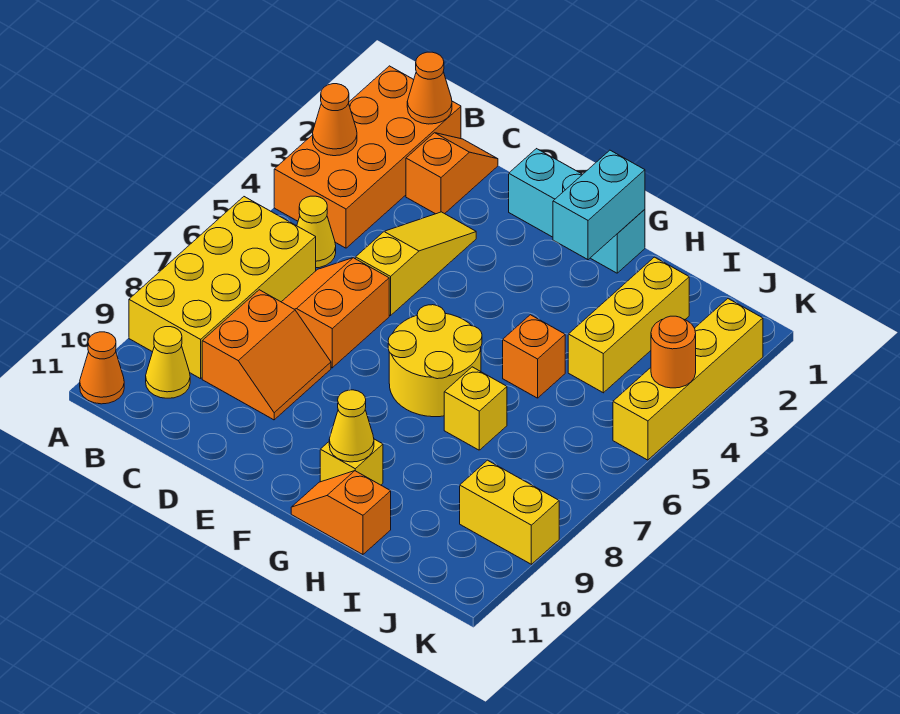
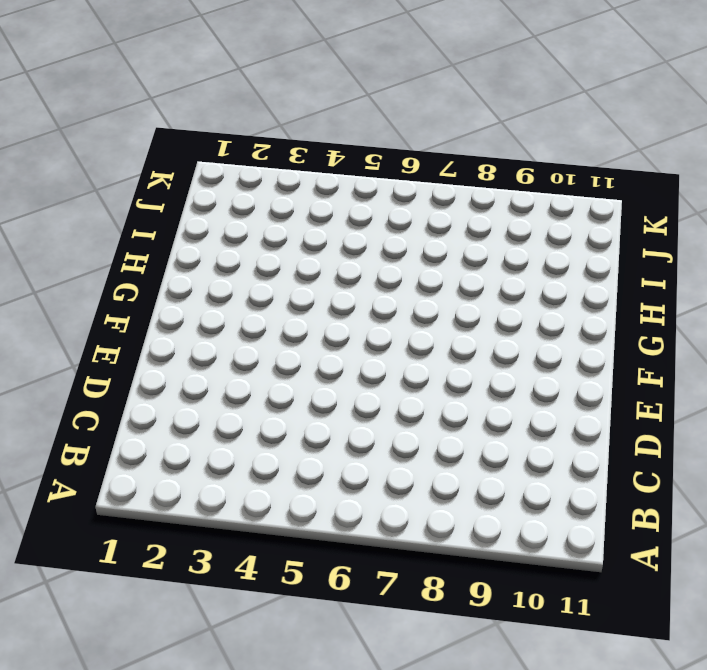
none -> orange brick A1:B4 level 1
none -> yellow brick A6:B9 level 1
none -> orange cone A11 level 1

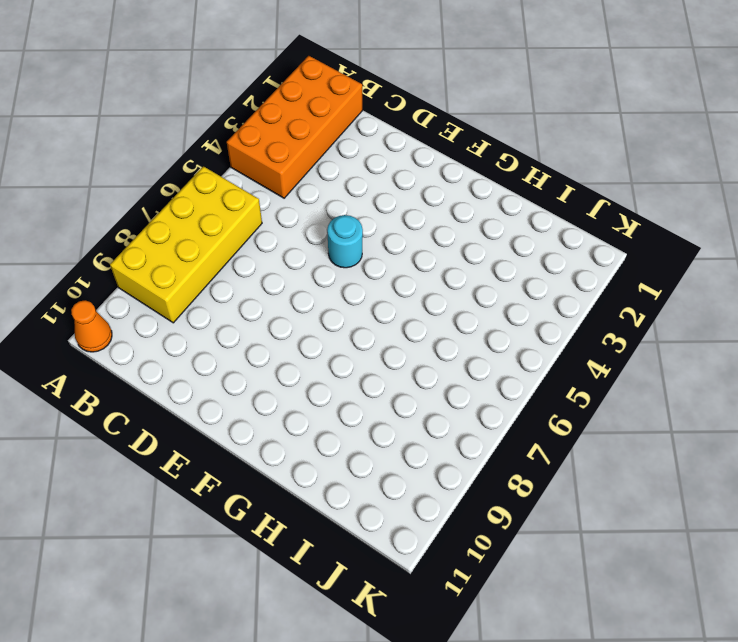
cyan round brick E5 level 1 -> none
none -> yellow cone B5 level 1
none -> yellow cone B10 level 1
none -> orange slope C1:C2 level 1 top 2

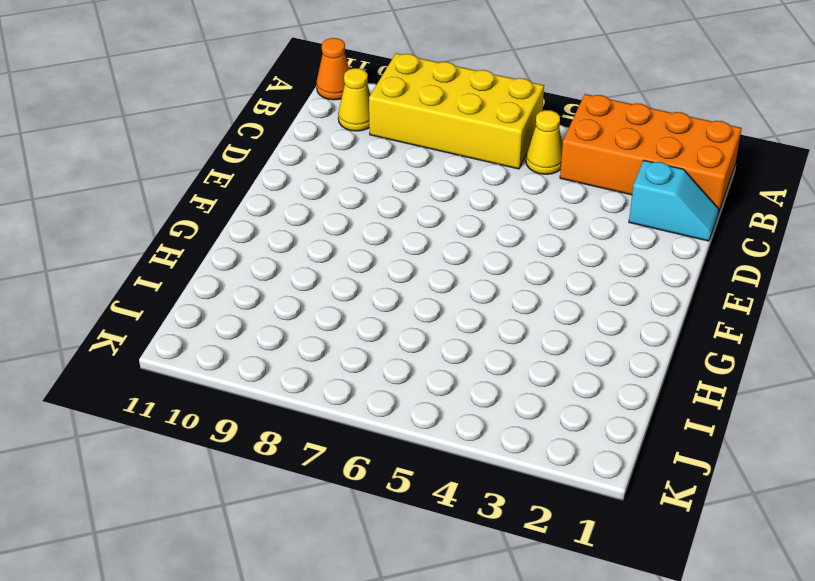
cyan slope C1:C2 level 1 top 2 -> orange slope C1:C2 level 1 top 2
none -> orange slope C6:D7 level 1 top D
none -> orange slope C8:D9 level 1 top C
none -> yellow slope D3:D5 level 1 top 5

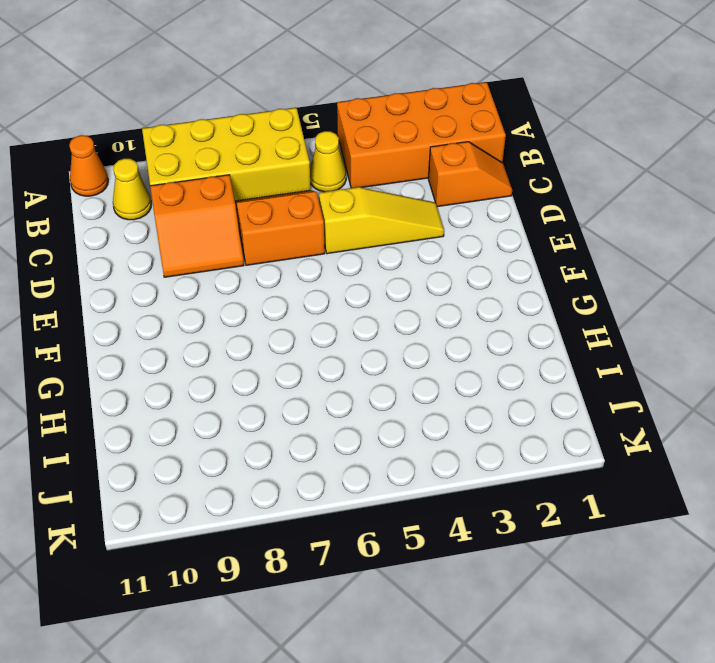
none -> cyan brick E1:G1 level 1
none -> yellow round brick F6:G7 level 1
none -> yellow brick G10 level 1

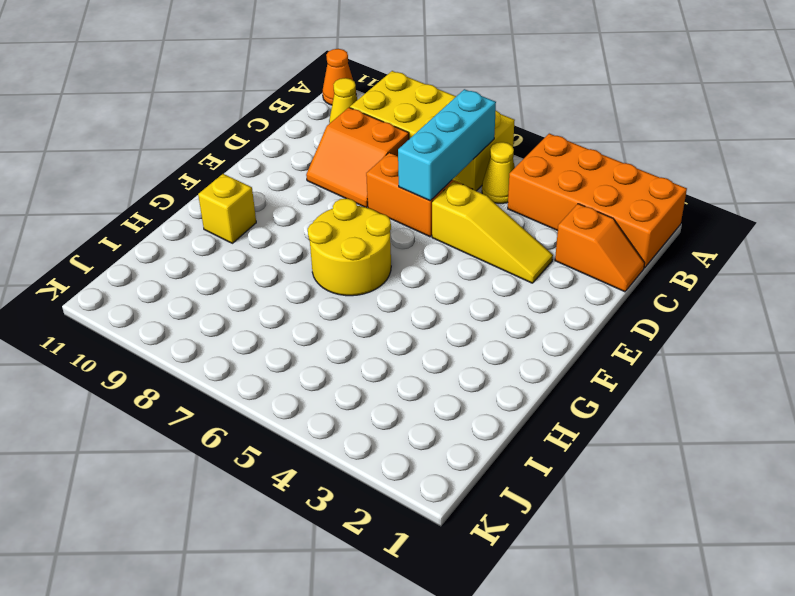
cyan brick B6:D6 level 2 -> cyan brick E1:G1 level 1
none -> orange slope G11:H11 level 1 top H
none -> orange brick H5 level 1
none -> yellow brick H7 level 1

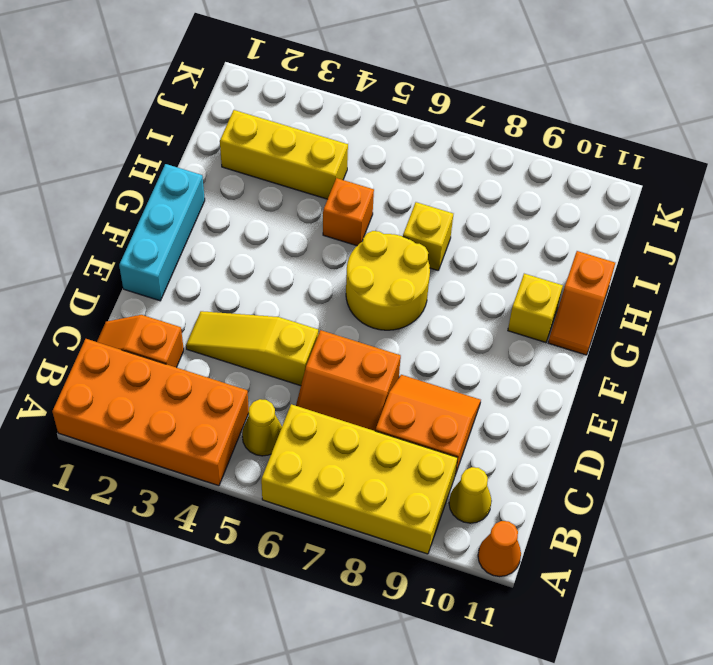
none -> yellow brick J9:K9 level 1
none -> yellow brick K2:K5 level 1
none -> orange cone A3 level 2

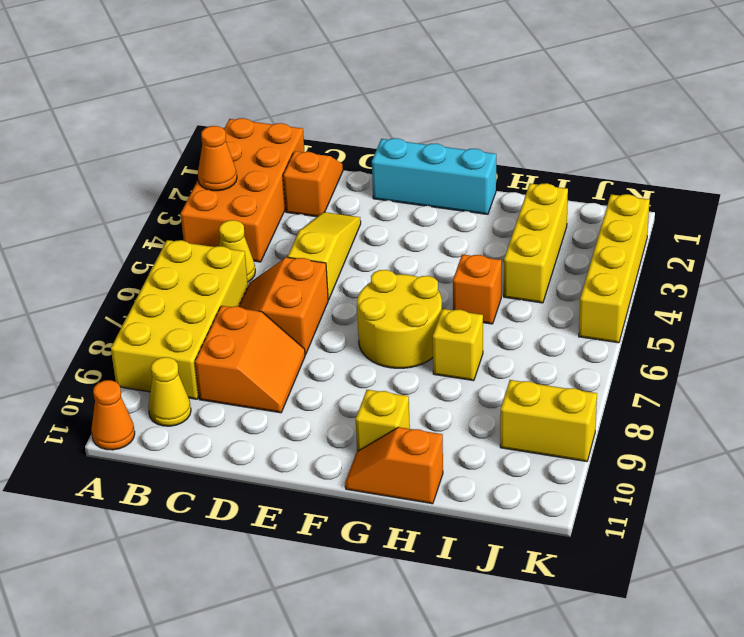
none -> orange cone B1 level 2
none -> cyan brick G1:G2 level 2
none -> yellow cone G10 level 2

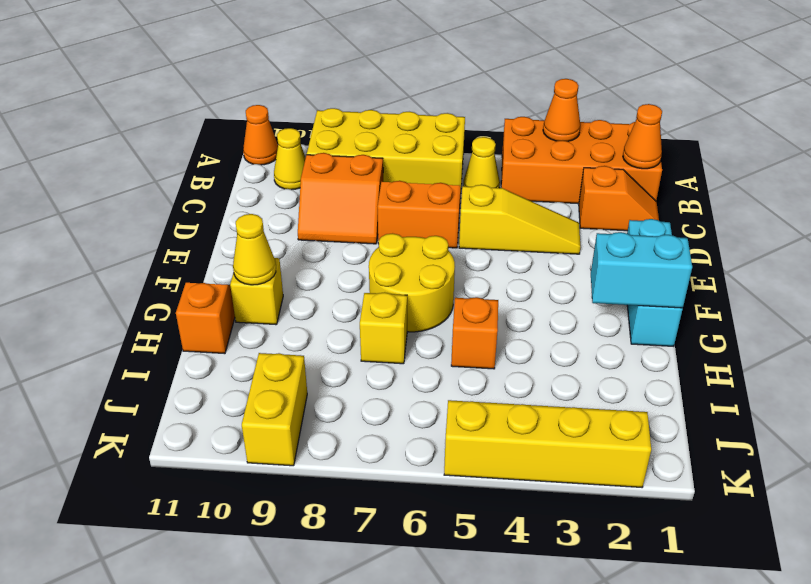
none -> yellow brick I2:I4 level 1
none -> orange round brick K4 level 2

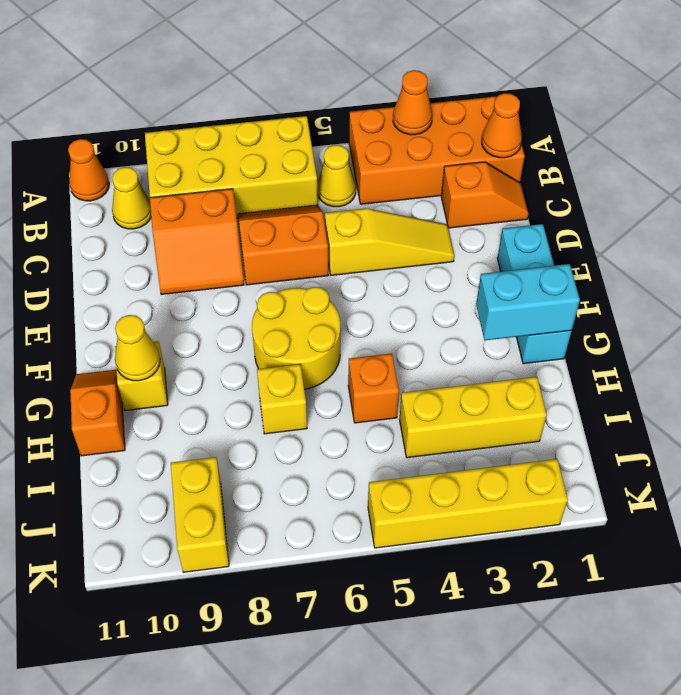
none -> orange round brick K4 level 2

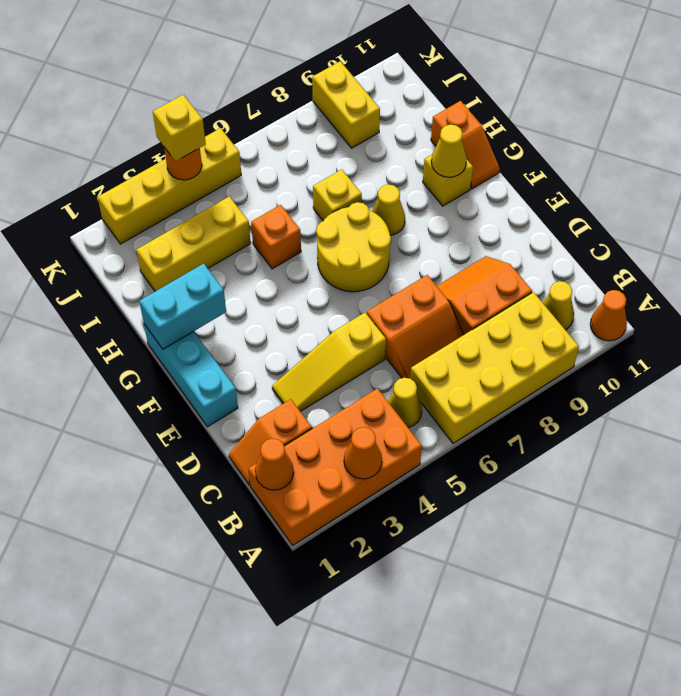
yellow cone G8 level 1 -> none
yellow brick K4 level 3 -> none

